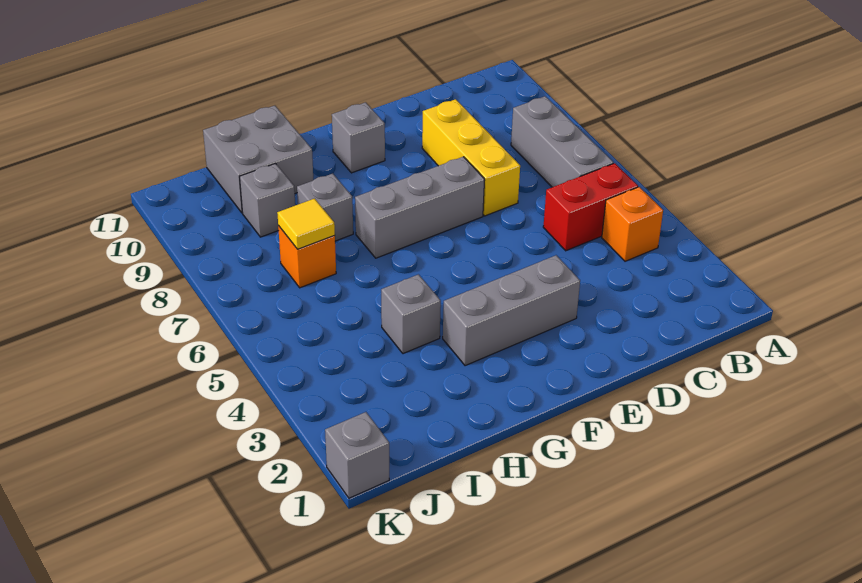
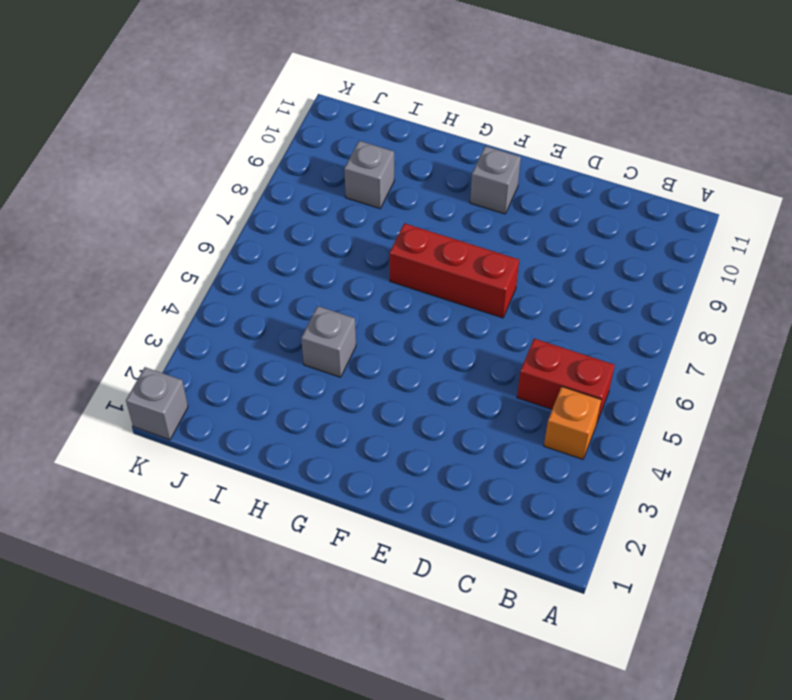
red brick E7:G7 level 1 -> grey brick E7:G7 level 1
none -> grey brick B6:B8 level 1
none -> yellow brick D7:D9 level 1
none -> grey brick E3:G3 level 1

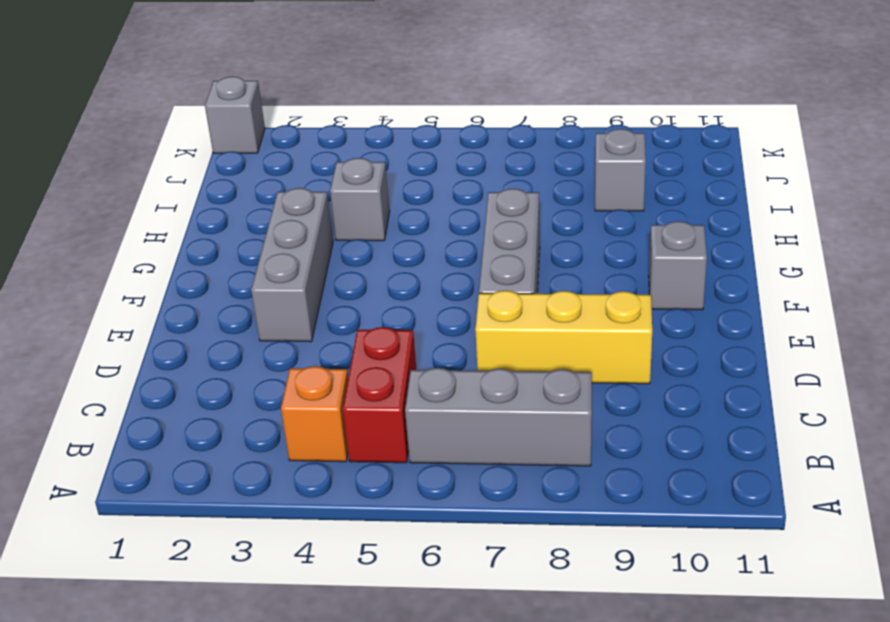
none -> grey brick H8 level 1
none -> grey brick H10:I11 level 1
none -> orange brick I7 level 1

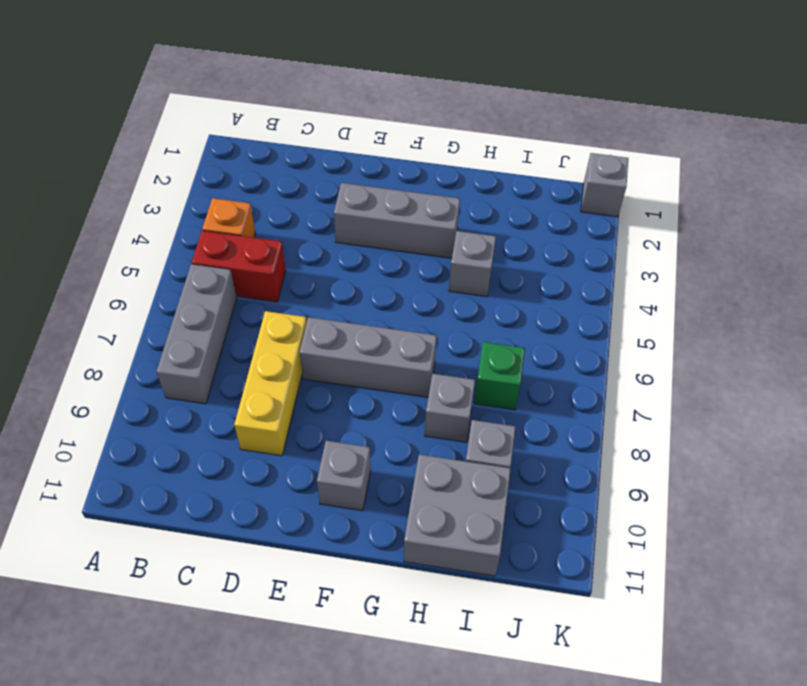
green brick I7 level 1 -> orange brick I7 level 1
none -> yellow tile I7 level 2

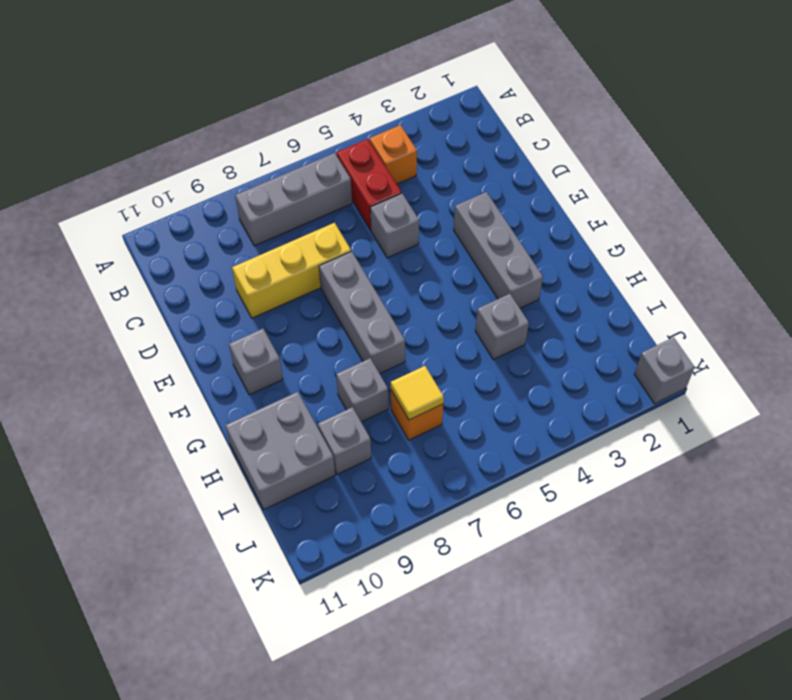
grey brick D5 level 1 -> none

